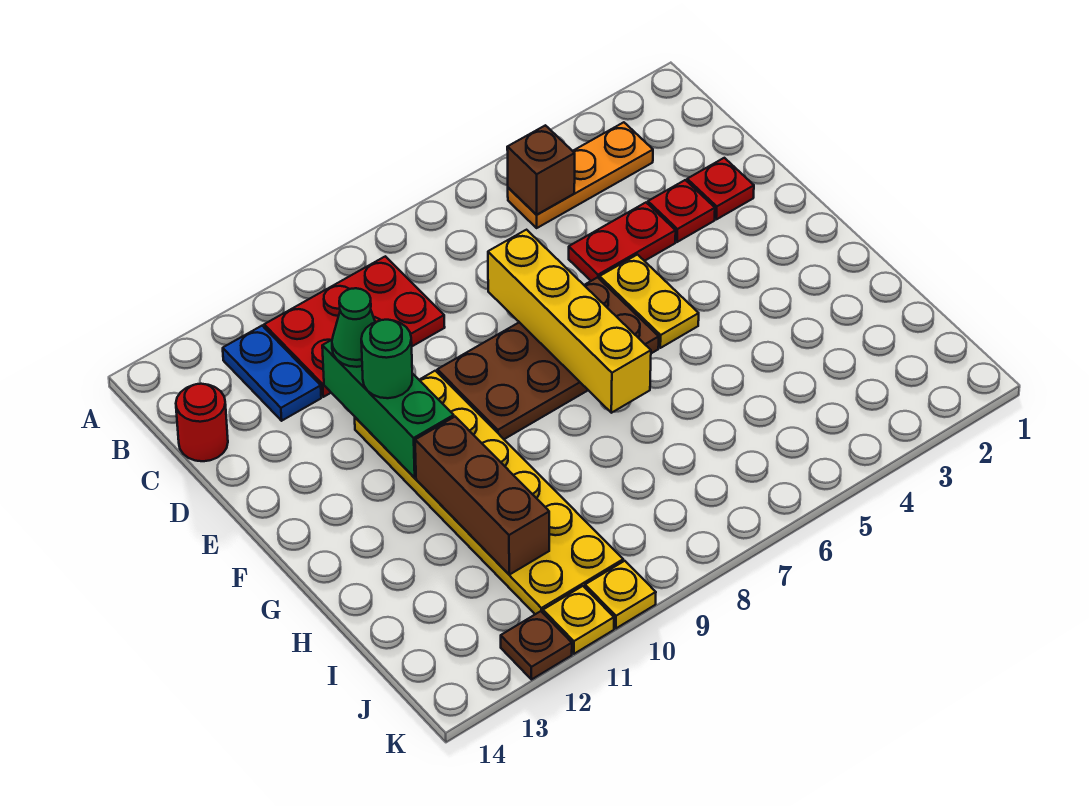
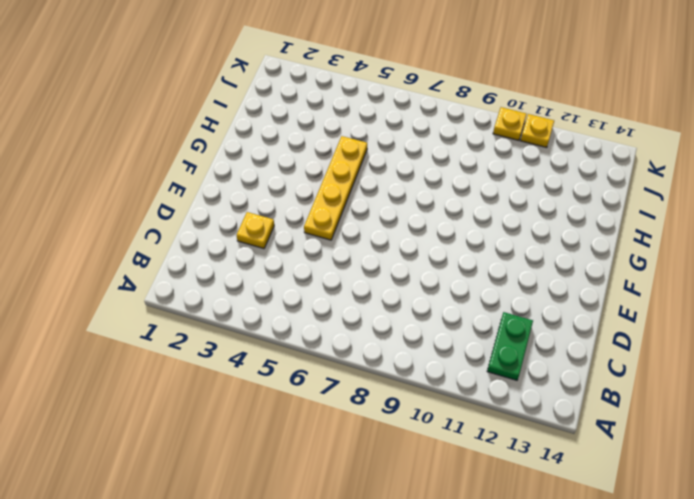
green plate B12:C12 level 1 -> blue plate B12:C12 level 1
yellow plate D3 level 1 -> red plate D3 level 1
yellow plate E5:H5 level 1 -> yellow plate E5:F5 level 1
none -> orange plate B3:B5 level 1
none -> red plate B9:C11 level 1
none -> red round brick C14 level 1

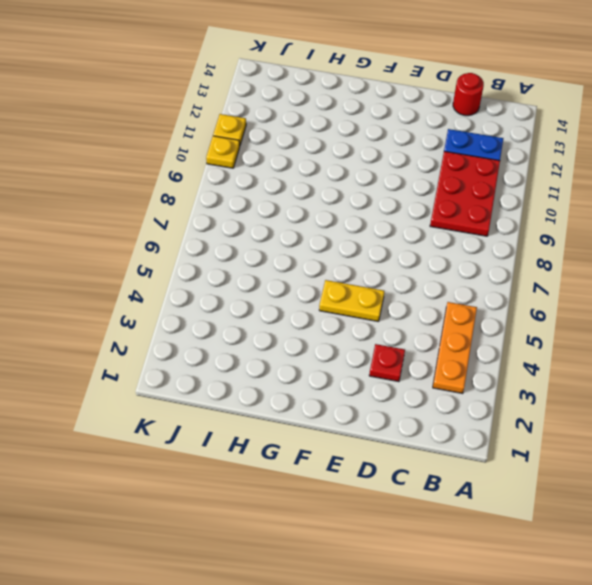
none -> red plate D2 level 1
none -> red plate D4:D5 level 1
none -> brown plate E6:F9 level 1

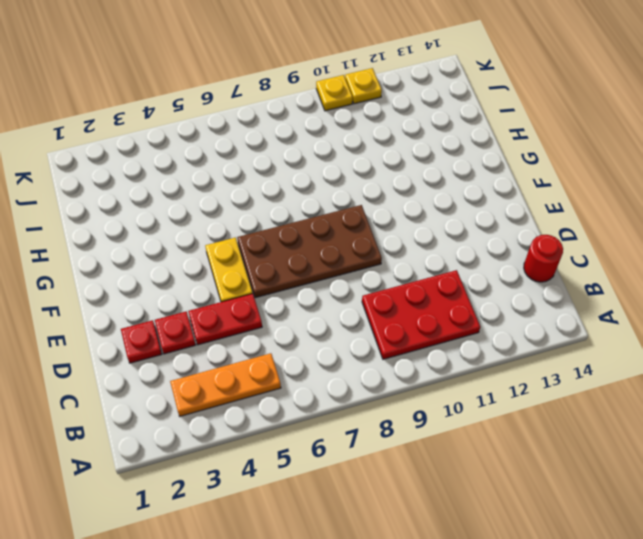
none -> blue plate B12:C12 level 1
none -> yellow plate E10:J11 level 1
none -> brown plate K12 level 1

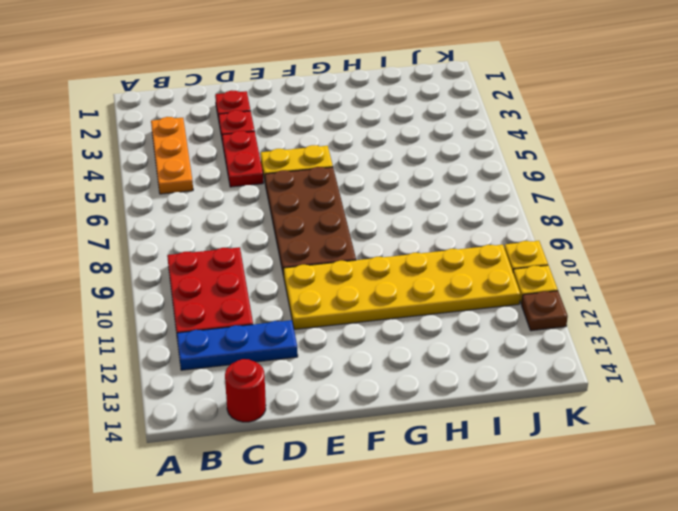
blue plate B12:D12 level 1 -> blue plate B12:C12 level 1
none -> brown brick B5 level 2
none -> yellow brick D7:G7 level 2
none -> green brick D11:F11 level 2

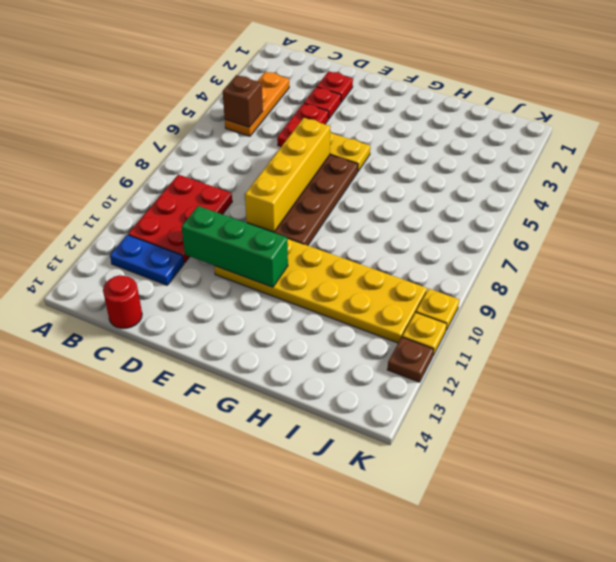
yellow brick E6:E9 level 2 -> yellow brick D7:G7 level 2
none -> brown brick G11:I11 level 2
none -> green cone D11 level 3
none -> green round brick E11 level 3

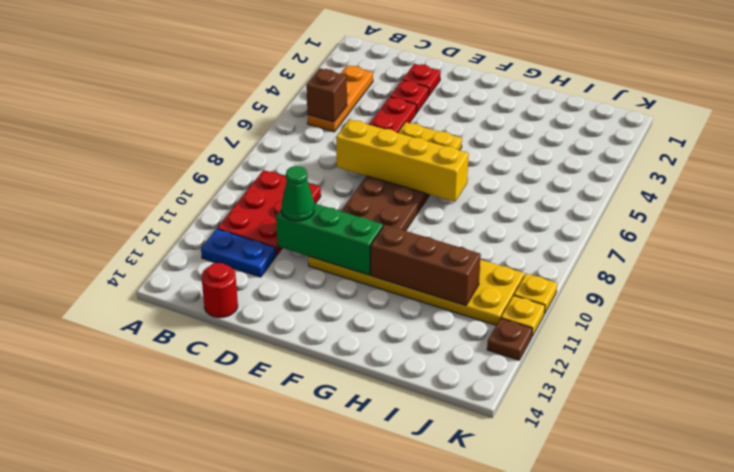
none -> green round brick E11 level 3

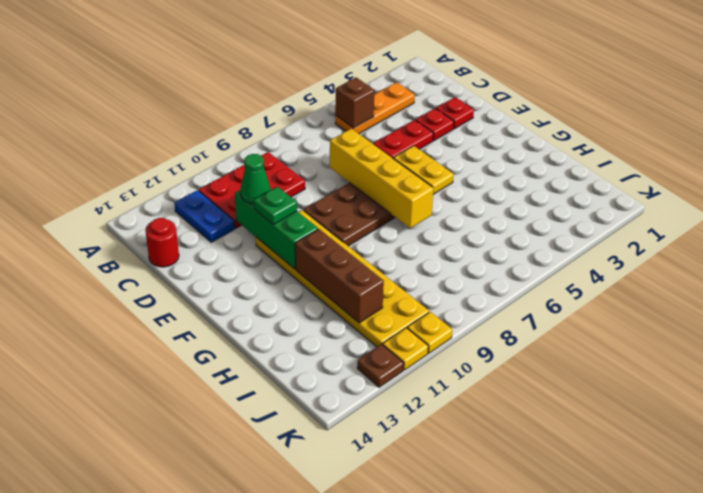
green plate E11 level 3 -> green round brick E11 level 3

